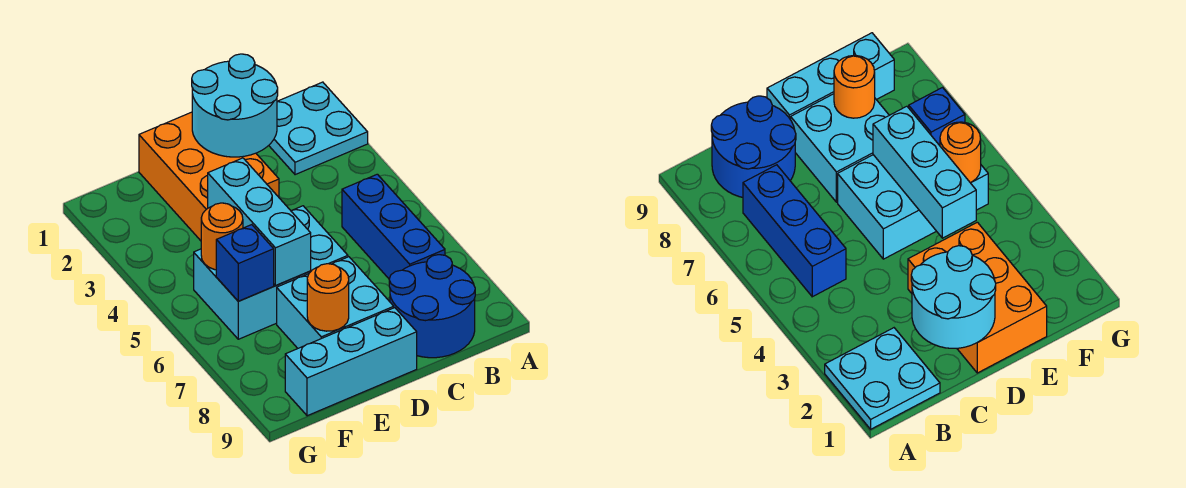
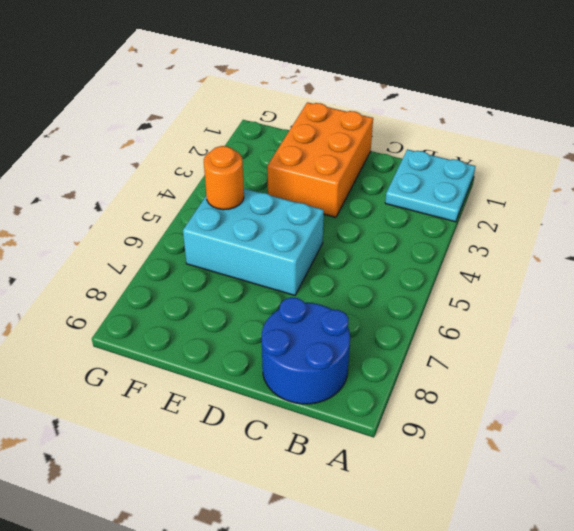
none -> blue brick B5:B7 level 1
none -> cyan brick D7:E8 level 1
none -> cyan brick D9:F9 level 1

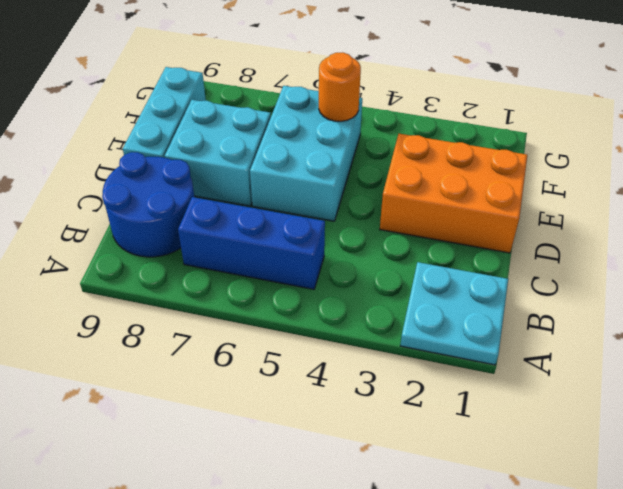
none -> cyan round brick C1:D2 level 2
none -> cyan brick E4:E6 level 2
none -> orange round brick E8 level 2

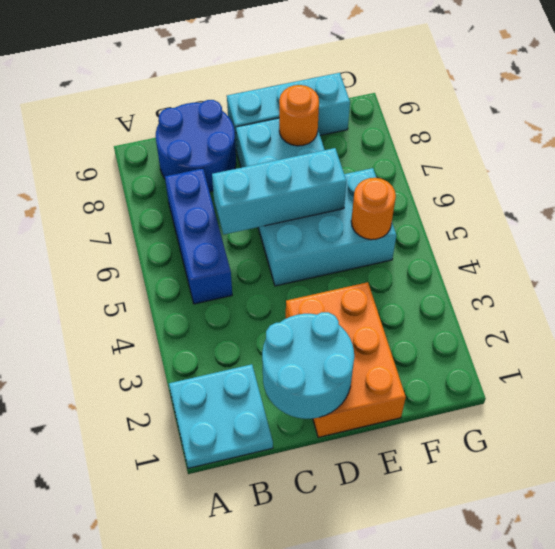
cyan brick C6:E6 level 2 -> cyan brick E4:E6 level 2
none -> blue brick F6 level 2

